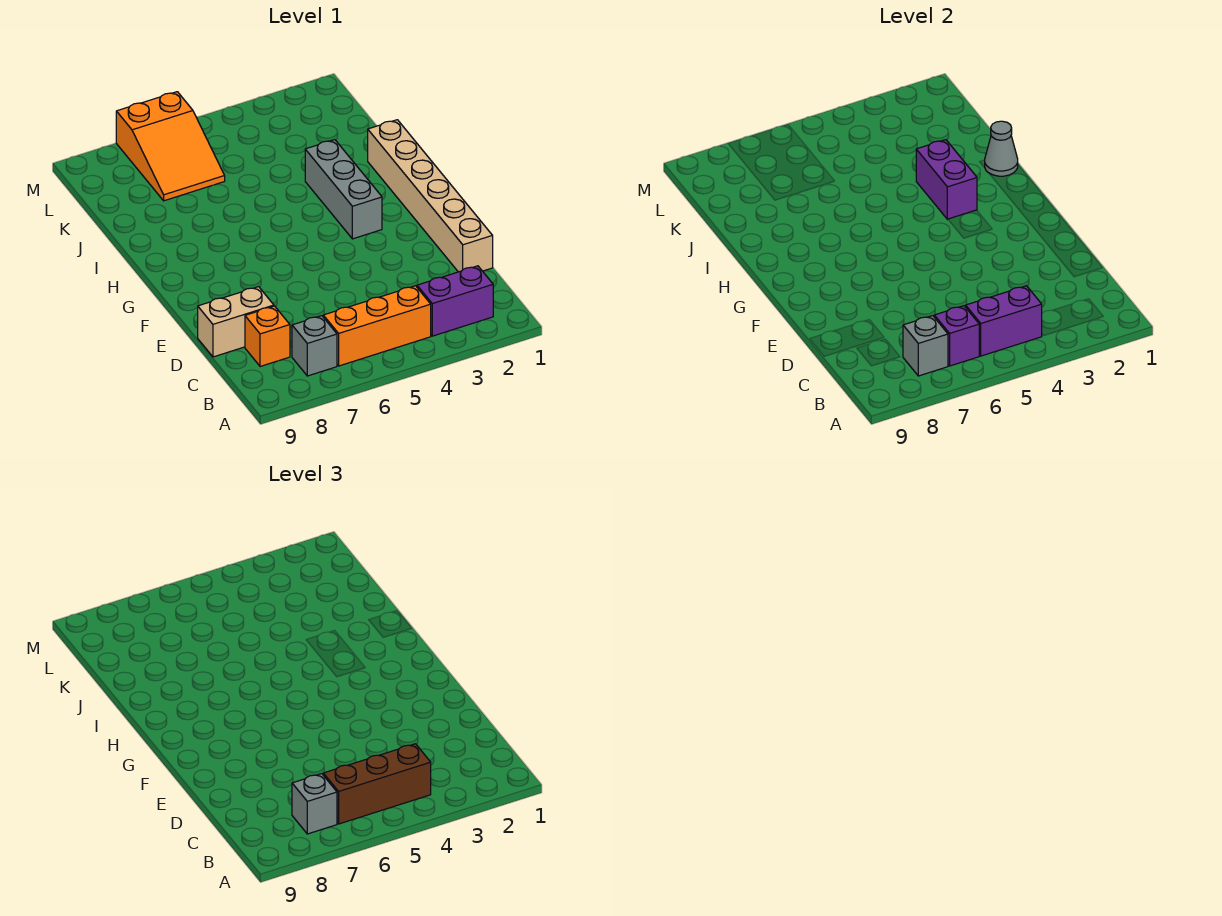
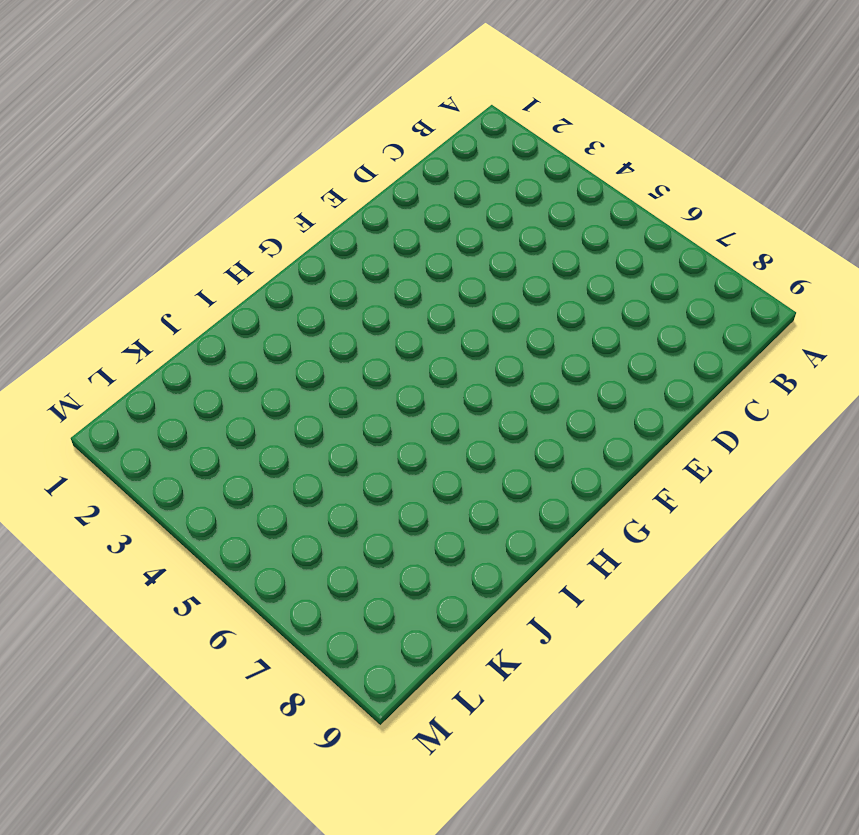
none -> purple brick B2:B3 level 1
none -> orange brick B4:B6 level 1
none -> grey brick B7 level 1

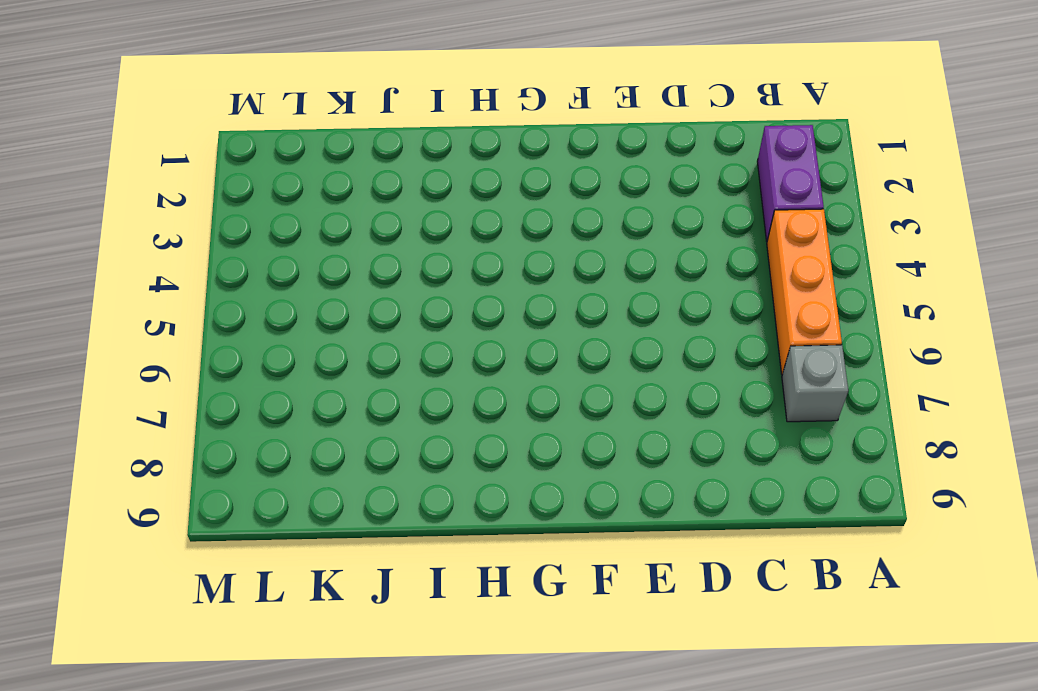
none -> orange brick C8 level 1
none -> tan brick D1:I1 level 1
none -> tan brick D8:D9 level 1

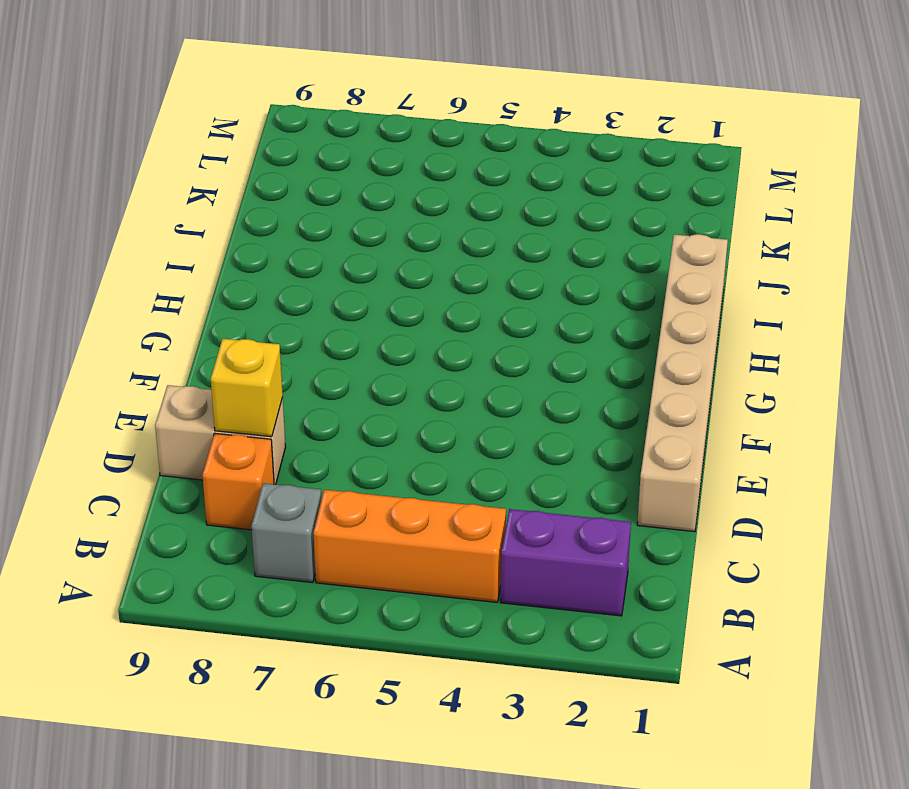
yellow brick D8 level 2 -> none
none -> grey brick G3:I3 level 1
none -> orange slope K6:M7 level 1 top M
none -> purple brick B4:B5 level 2

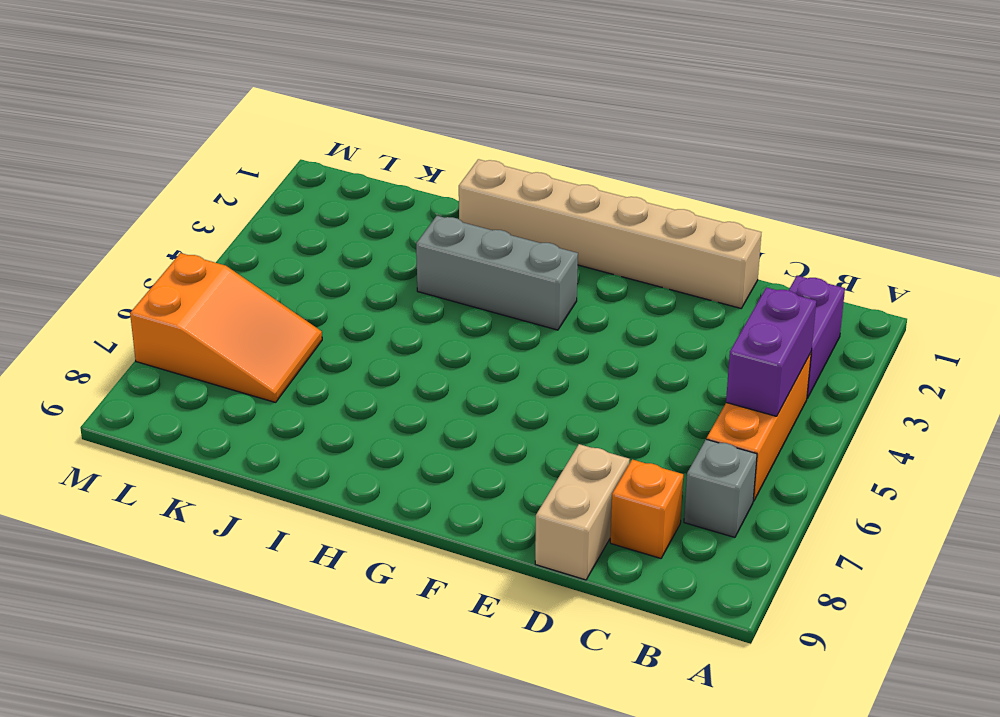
none -> purple brick B6 level 2
none -> grey brick B7 level 2
none -> purple brick H3:I3 level 2

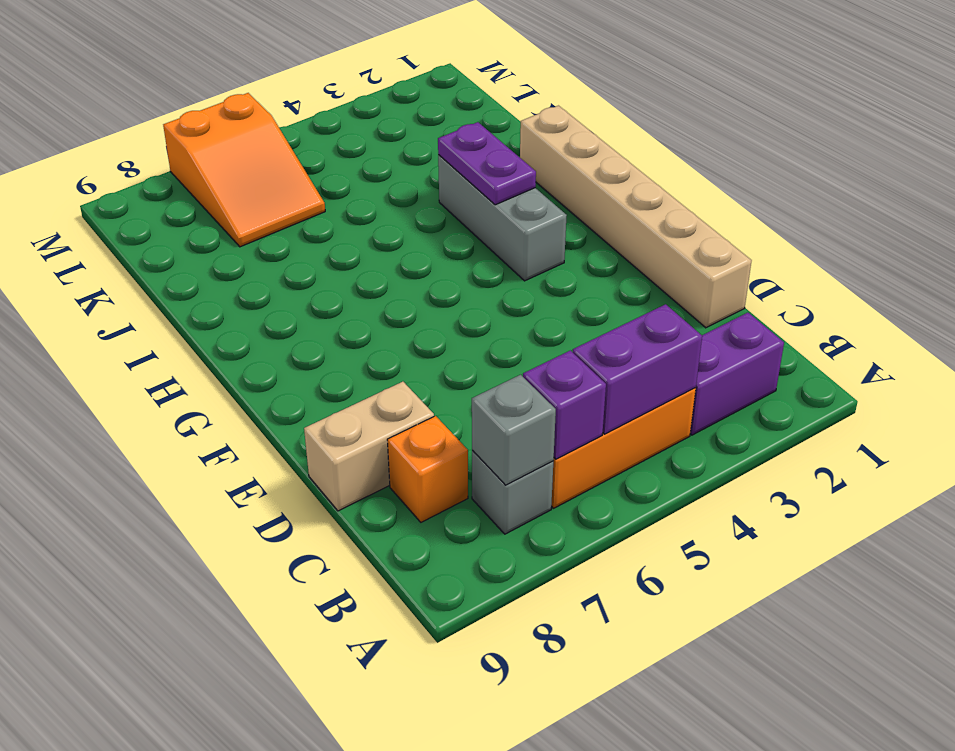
purple plate H3:I3 level 2 -> purple brick H3:I3 level 2
none -> grey cone I1 level 2
none -> brown brick B4:B6 level 3
none -> grey brick B7 level 3

